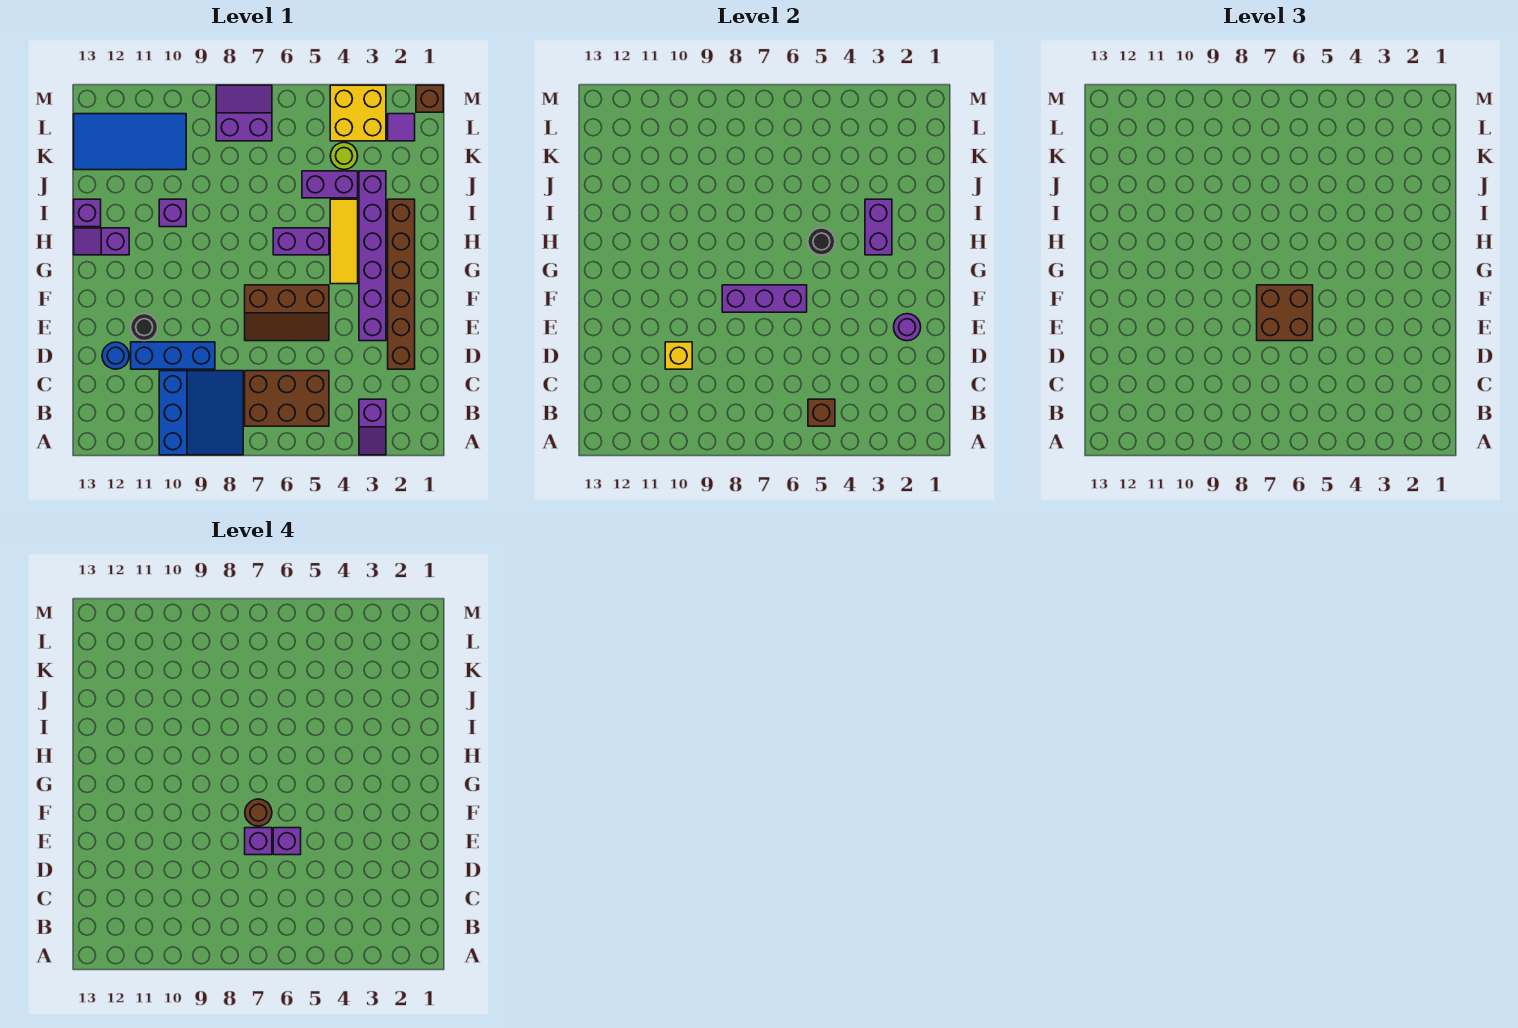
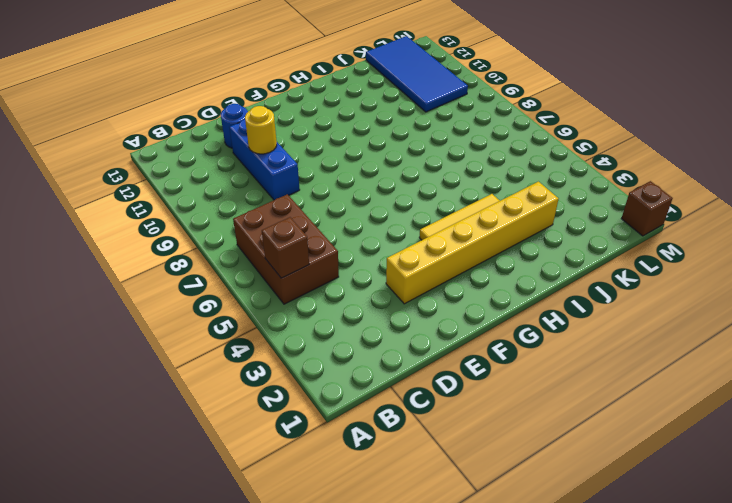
yellow round brick D10 level 2 -> yellow brick D10 level 2
yellow brick E3:J3 level 1 -> purple brick E3:J3 level 1
none -> purple slope A3:B3 level 1 top B
none -> blue slope A8:C10 level 1 top 10
none -> brown brick D2:I2 level 1
none -> brown slope E5:F7 level 1 top F

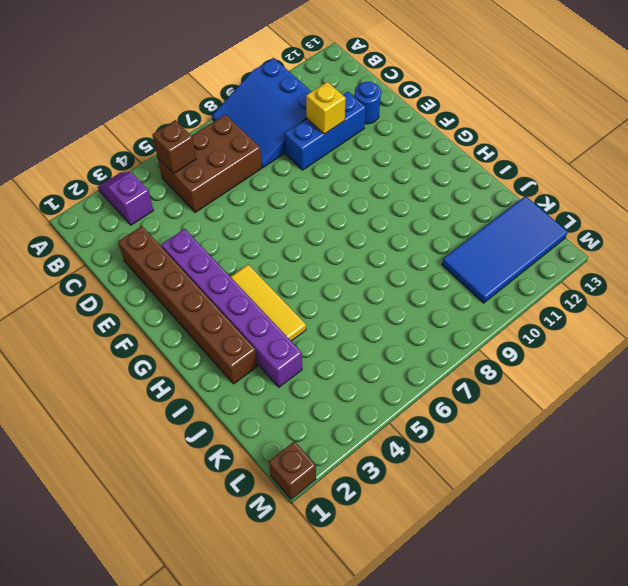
none -> brown slope E5:F7 level 1 top F
none -> black round brick E11 level 1
none -> purple brick H5:H6 level 1
none -> purple slope H12:H13 level 1 top 12

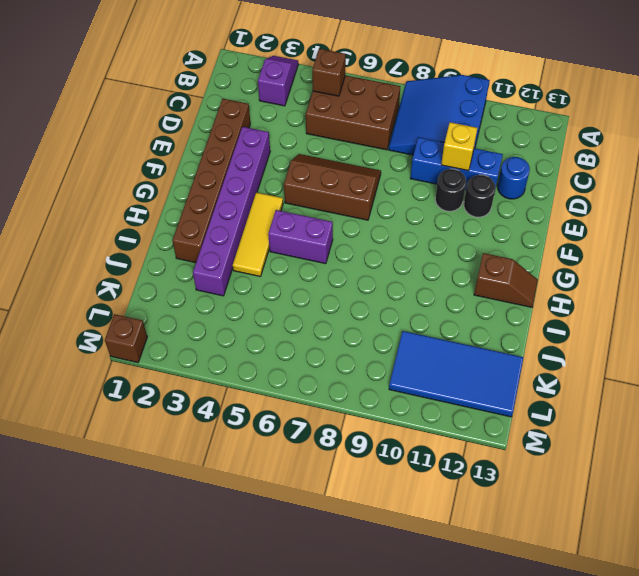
black round brick E10 level 1 -> black round brick H5 level 2
brown slope H12:H13 level 1 top 12 -> purple slope H12:H13 level 1 top 12
none -> purple brick I10 level 1
none -> purple brick I13 level 1
none -> purple brick J4:J5 level 1
none -> lime round brick K4 level 1

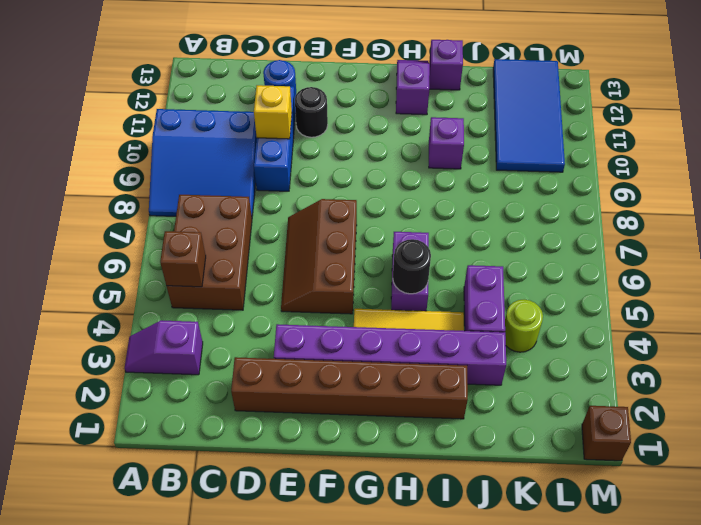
none -> purple tile L2 level 1
none -> yellow brick L3:M4 level 1
none -> purple slope L7:M8 level 1 top L
none -> purple round brick E2 level 2

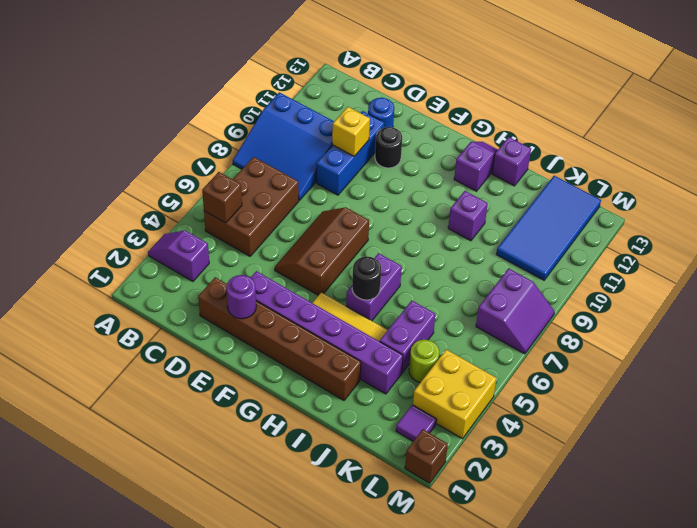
none -> purple brick F6:F8 level 2
none -> purple brick H3:I3 level 2
none -> brown brick E6:F7 level 3
none -> purple brick E6 level 4

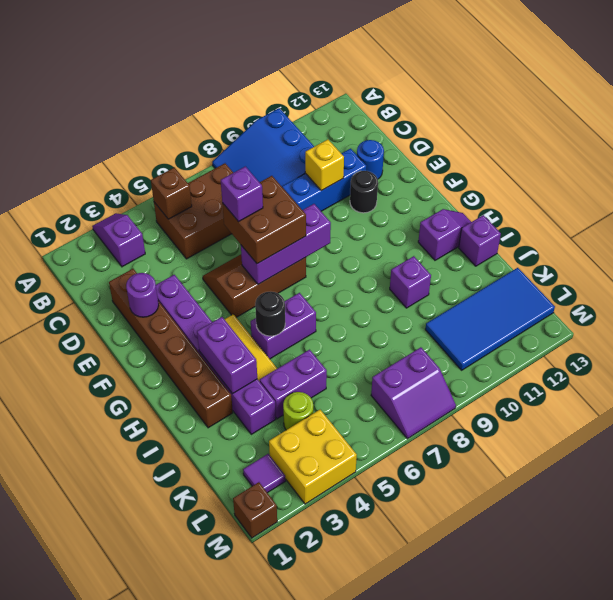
none -> purple brick E7 level 4
none -> brown round brick F7 level 4

